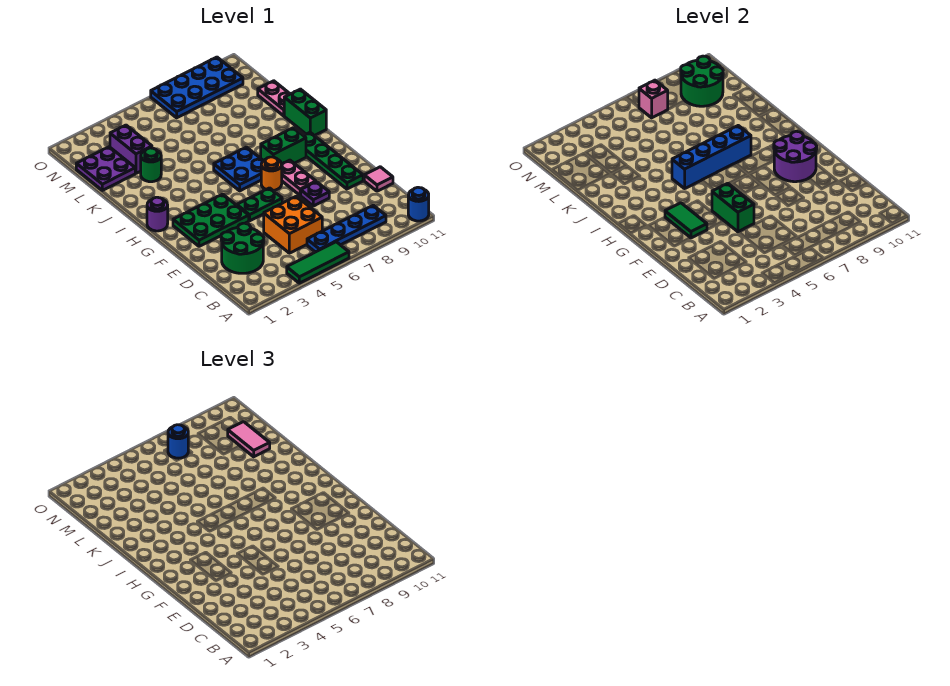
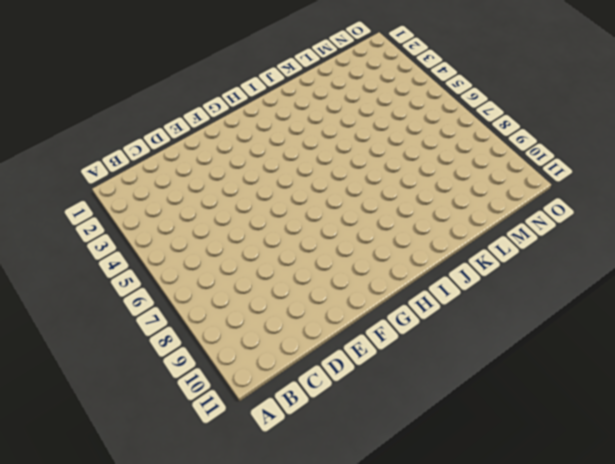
none -> green tile A4:A6 level 1
none -> blue round brick A11 level 1
none -> blue plate B6:B9 level 1

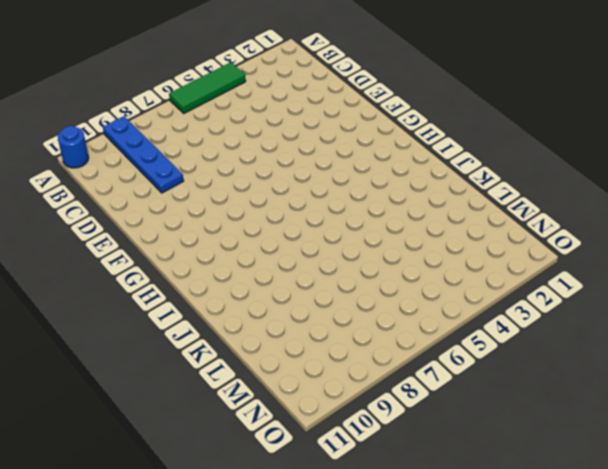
blue plate A9:D9 level 1 -> blue plate B6:B9 level 1
none -> green round brick C2:D3 level 1
none -> orange brick C5:D6 level 1
none -> pink tile D11 level 1

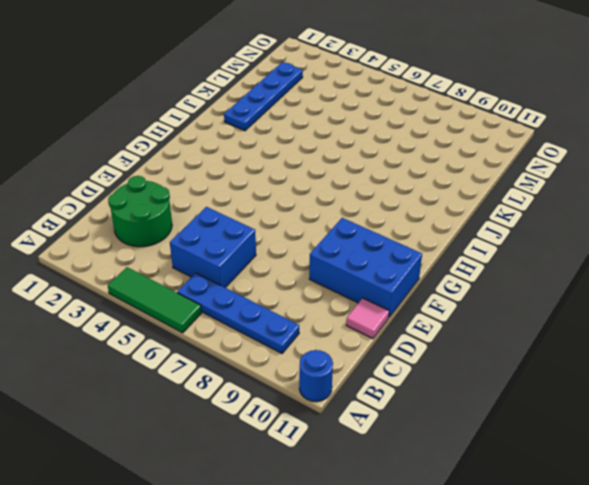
blue brick C5:D6 level 1 -> orange brick C5:D6 level 1
blue brick E9:F11 level 1 -> green plate E10:H10 level 1
blue plate J2:M2 level 1 -> purple plate L1:M2 level 1
none -> purple plate E8 level 1
none -> green plate F2:G4 level 1
none -> green plate F5:F6 level 1

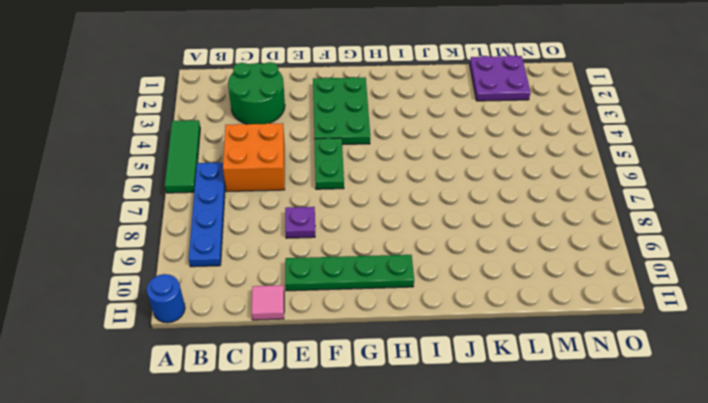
none -> pink plate F8:G8 level 1
none -> orange round brick G7 level 1
none -> purple round brick H1 level 1

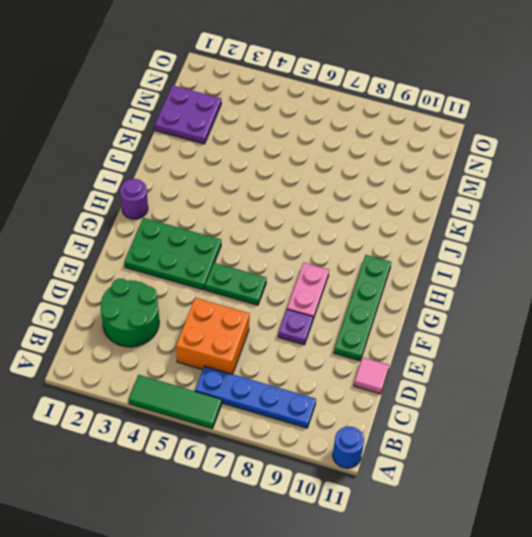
none -> orange round brick G7 level 1
none -> blue plate H6:I7 level 1
none -> green brick H8:H9 level 1

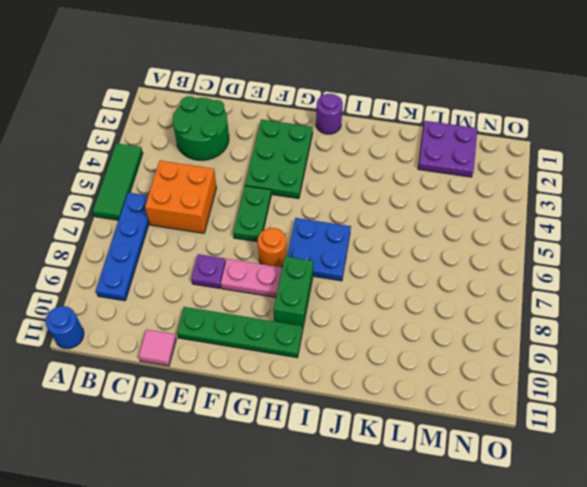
none -> green brick I11:J11 level 1
none -> green round brick K3 level 1
none -> pink plate K11:L11 level 1

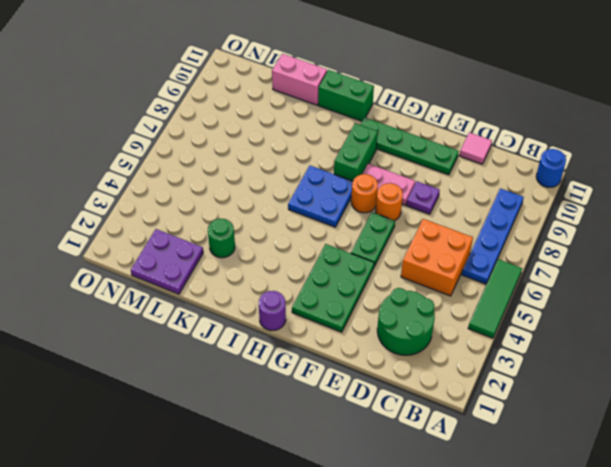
orange round brick F7 level 1 -> none
pink brick K11:L11 level 1 -> pink plate K11:L11 level 1
none -> purple brick L3:M3 level 1
none -> blue plate N7:O10 level 1
none -> green brick E5:F5 level 2

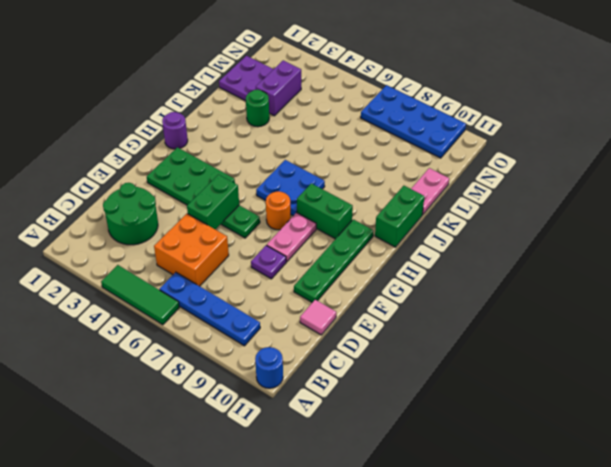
none -> green tile F3:G3 level 2
none -> purple round brick F9:G10 level 2
none -> blue brick I5:I8 level 2

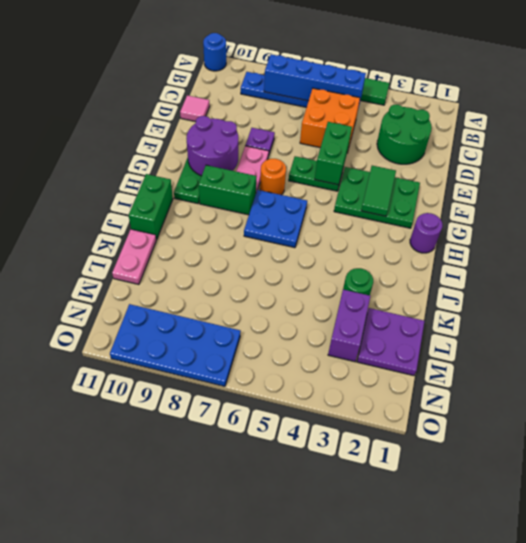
blue brick B5:B8 level 2 -> blue brick I5:I8 level 2
none -> green round brick M9:N10 level 2
none -> pink brick N7 level 2
none -> pink tile L10:M10 level 3

